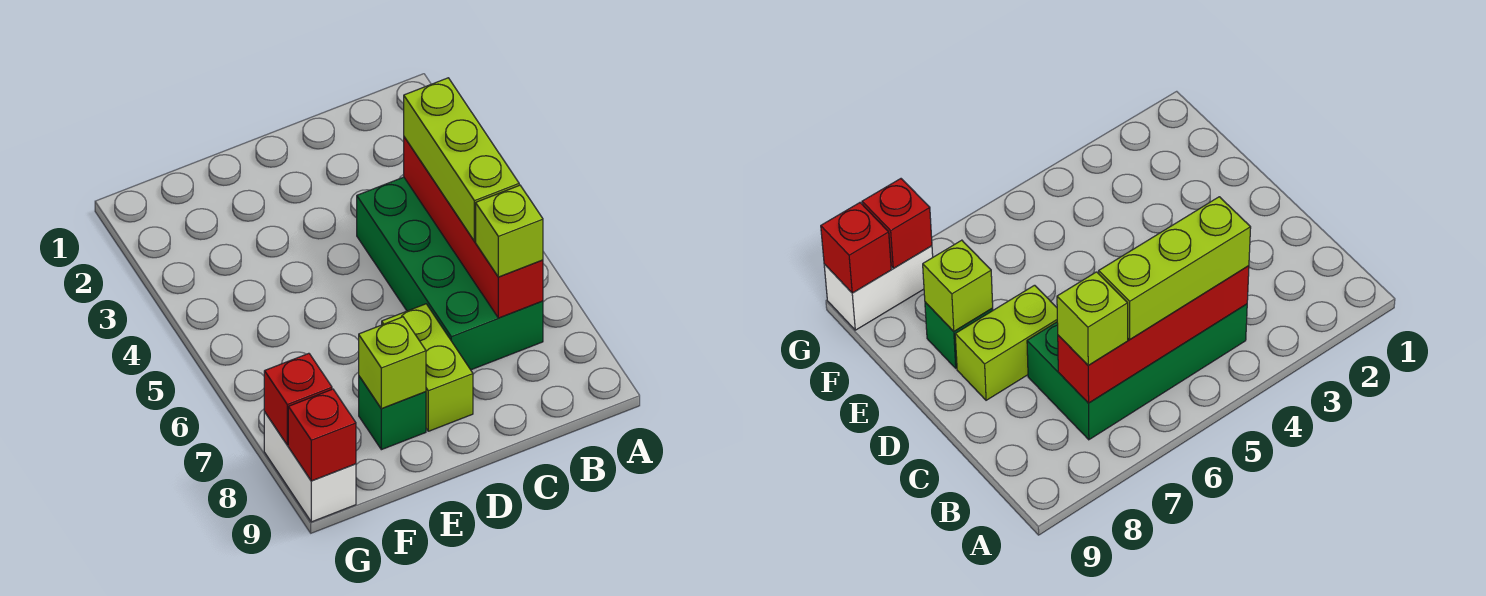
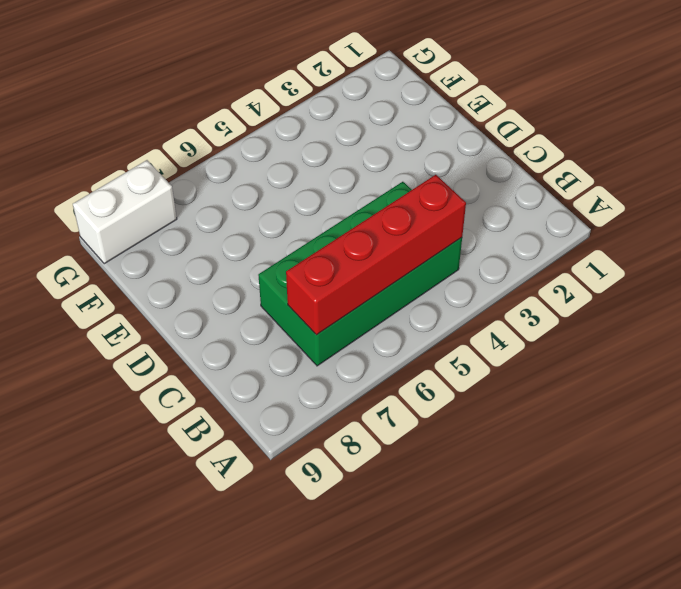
none -> lime brick D7:D8 level 1
none -> green brick E8 level 1

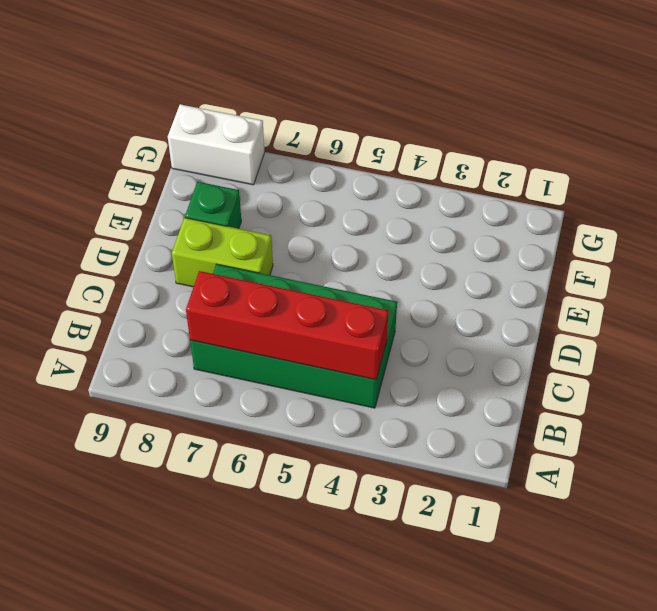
none -> lime brick E8 level 2
none -> red brick G8 level 2

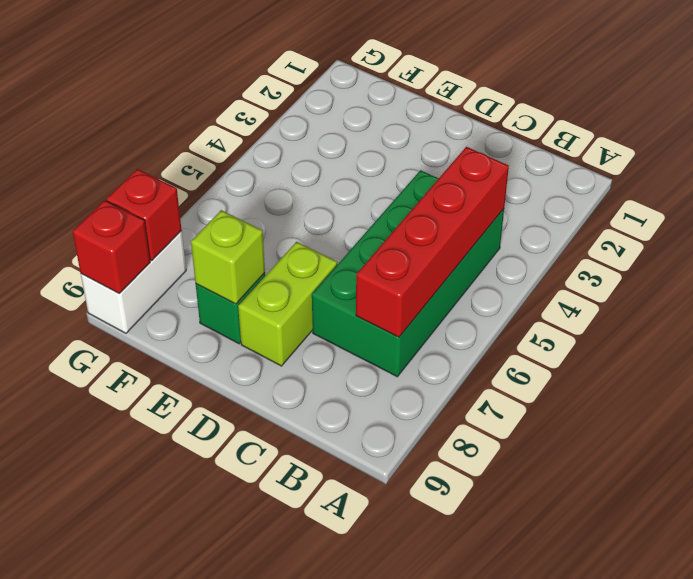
none -> lime brick B4:B6 level 3
none -> lime brick B7 level 3

